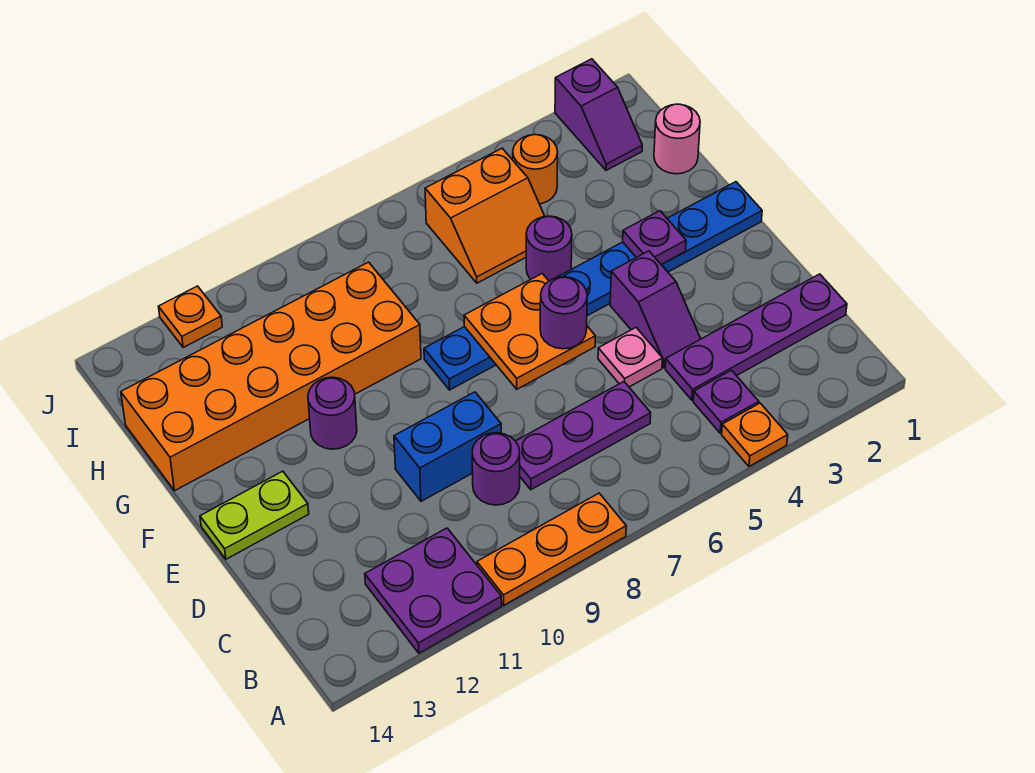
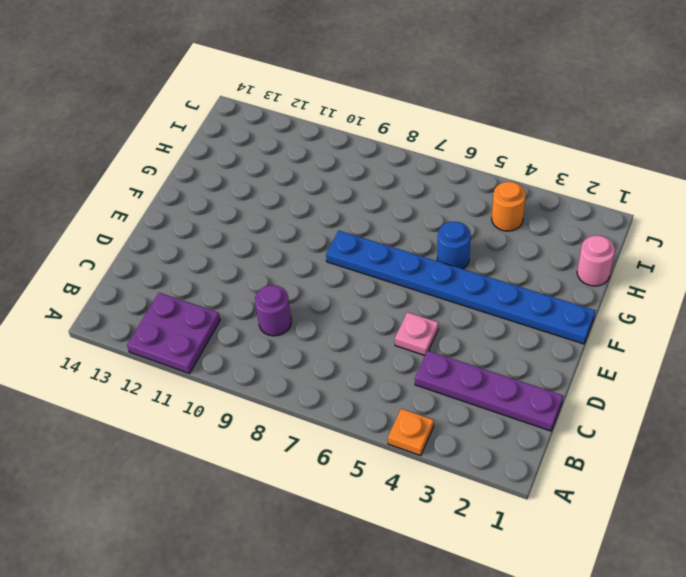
blue round brick G5 level 1 -> purple round brick G5 level 1
none -> orange plate A8:A10 level 1
none -> purple plate B4 level 1
none -> purple plate C6:C8 level 1

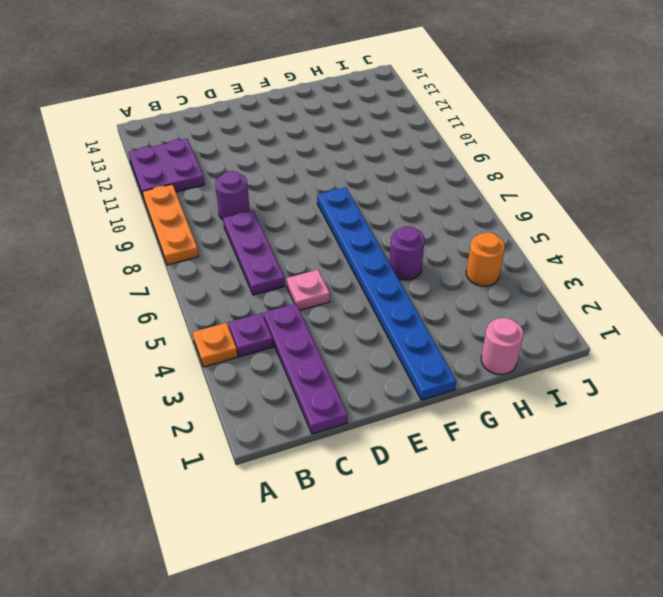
none -> purple slope D4:E4 level 1 top E
none -> blue brick D9:D10 level 1
none -> lime plate E13:E14 level 1

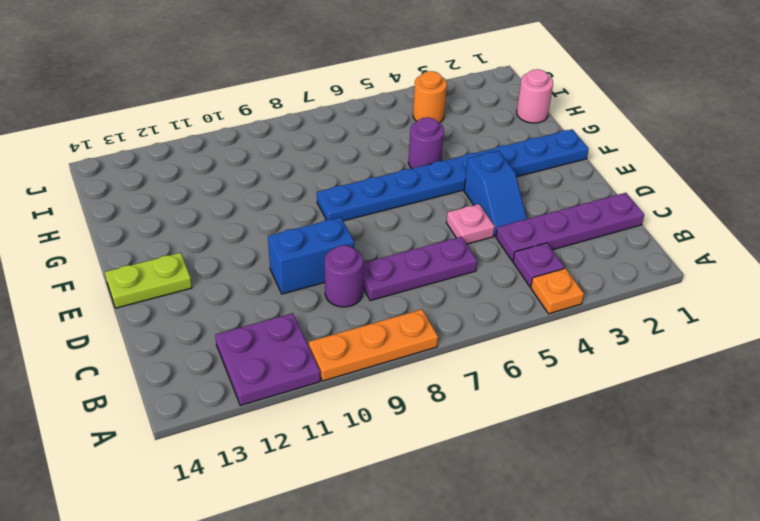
blue slope D4:E4 level 1 top E -> purple slope D4:E4 level 1 top E
none -> purple round brick F11 level 1
none -> orange brick G9:H14 level 1
none -> orange slope H5:I6 level 1 top I

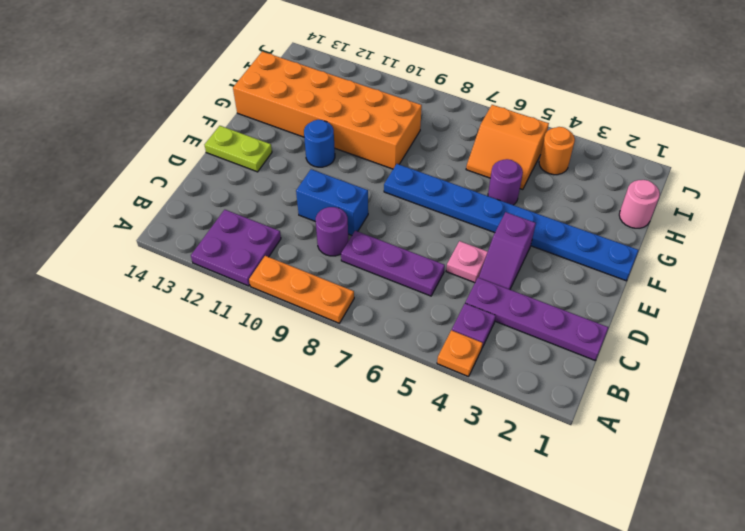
blue round brick F11 level 1 -> purple round brick F11 level 1
none -> purple slope I2:J2 level 1 top J
none -> orange plate J12 level 1
none -> orange plate E6:F7 level 2

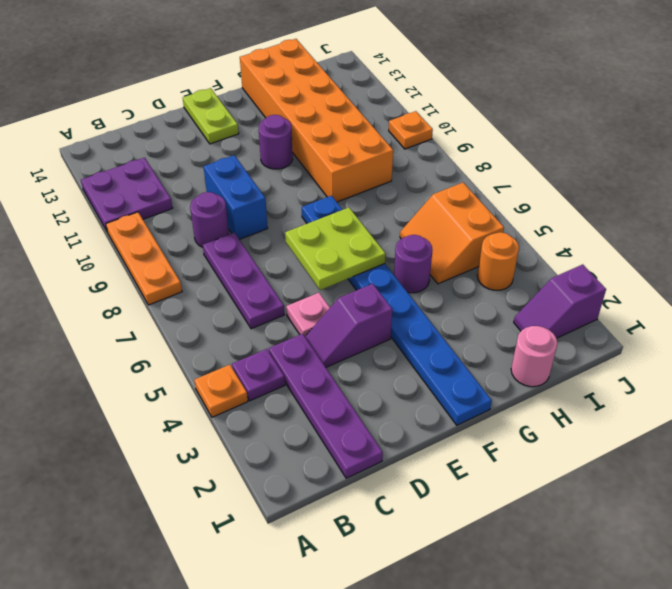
lime plate E6:F7 level 2 -> orange plate E6:F7 level 2
orange plate J10 level 1 -> orange plate J12 level 1
none -> purple plate F3 level 2
none -> purple round brick E6 level 3

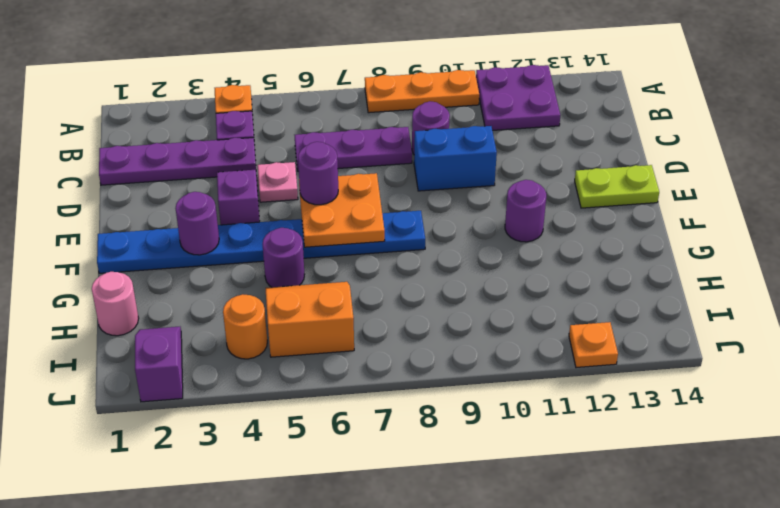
purple round brick F3 level 2 -> purple plate F3 level 2
none -> orange brick G9:H14 level 1

